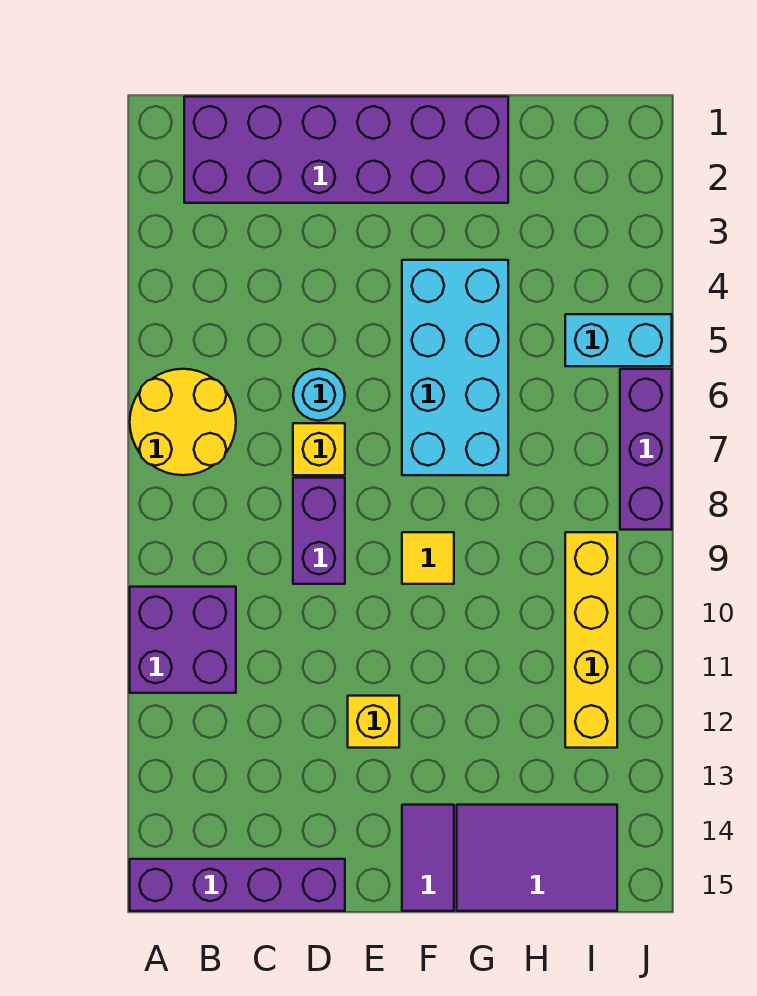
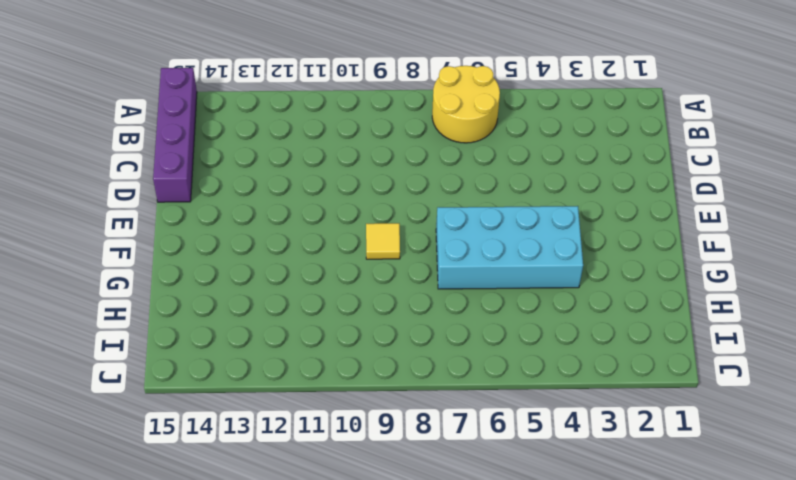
none -> purple brick A10:B11 level 1
none -> purple brick B1:G2 level 1
none -> cyan round brick D6 level 1

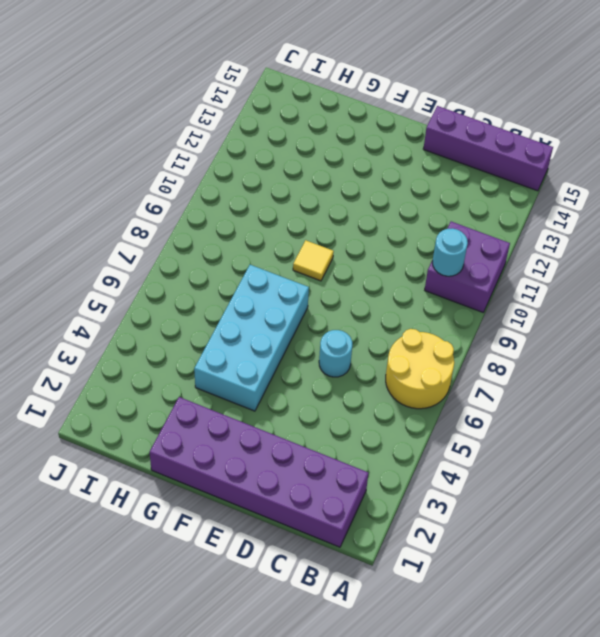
cyan round brick B10 level 2 -> none
none -> yellow brick D7 level 1
none -> purple brick D8:D9 level 1
none -> yellow brick E12 level 1

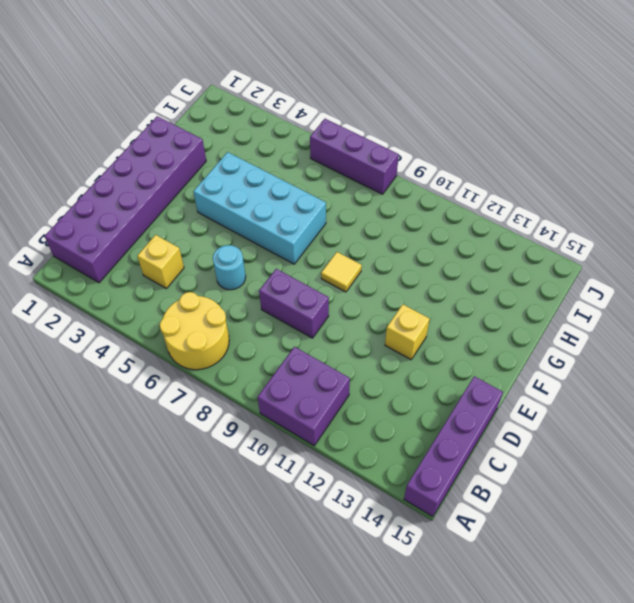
yellow brick C4 level 1 -> yellow brick D7 level 1
none -> purple tile F14:F15 level 1
none -> purple tile G14:I15 level 1
none -> cyan brick I5:J5 level 1

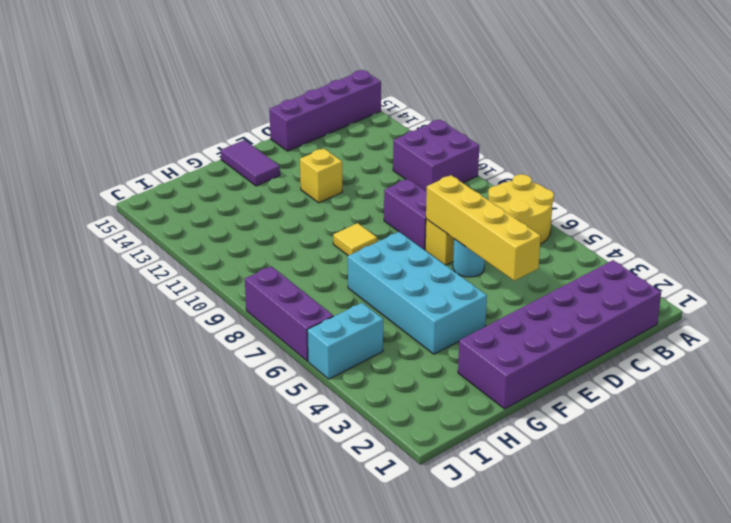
yellow brick D4:D7 level 2 -> yellow brick I9:I12 level 1
none -> purple tile G14:I15 level 1

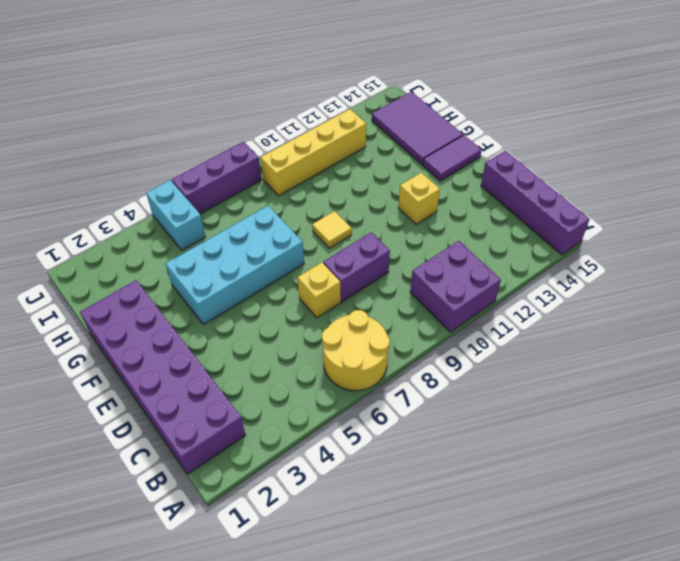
none -> cyan round brick D6 level 1

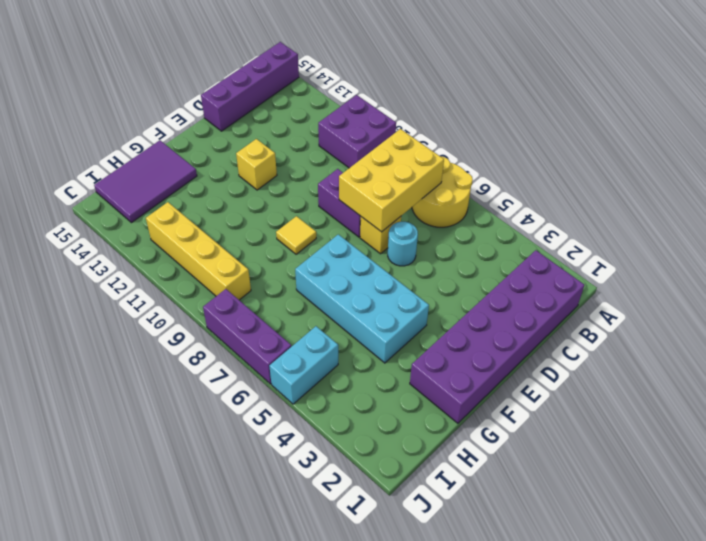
yellow brick B7:D8 level 2 -> none
none -> purple tile F14:F15 level 1

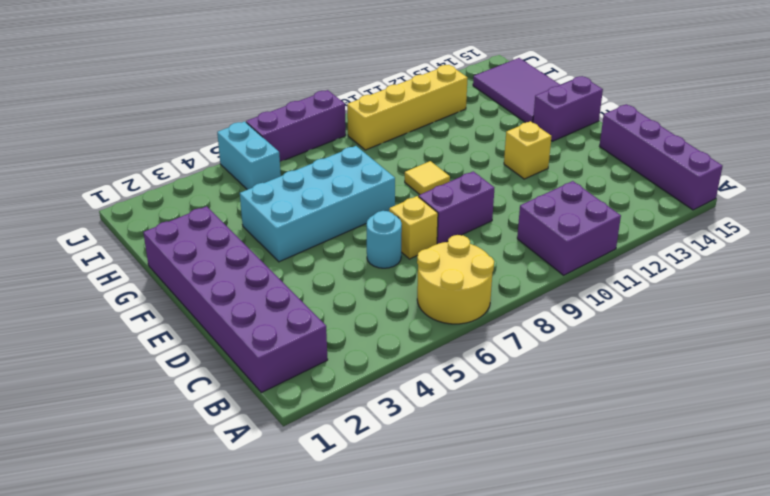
purple brick F14:F15 level 1 -> purple tile F14:F15 level 1

